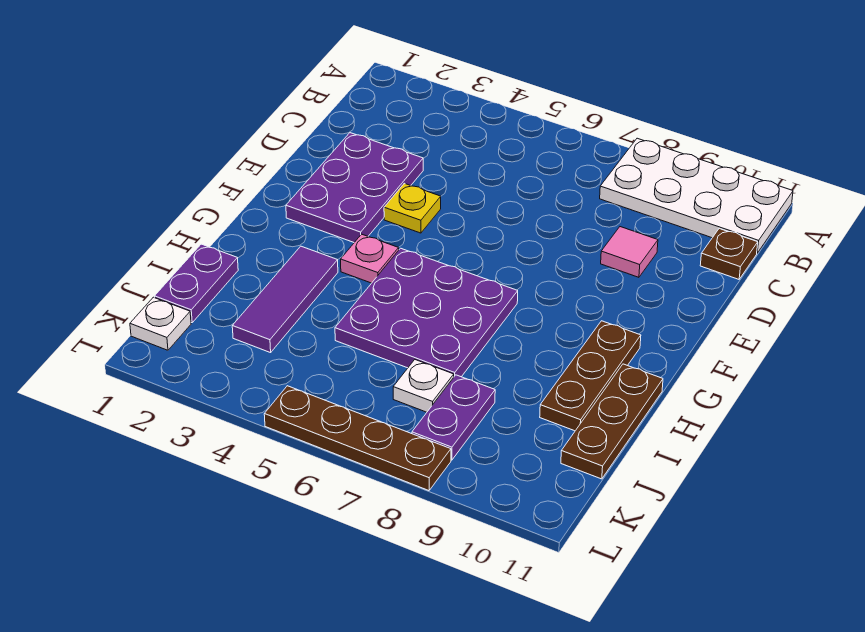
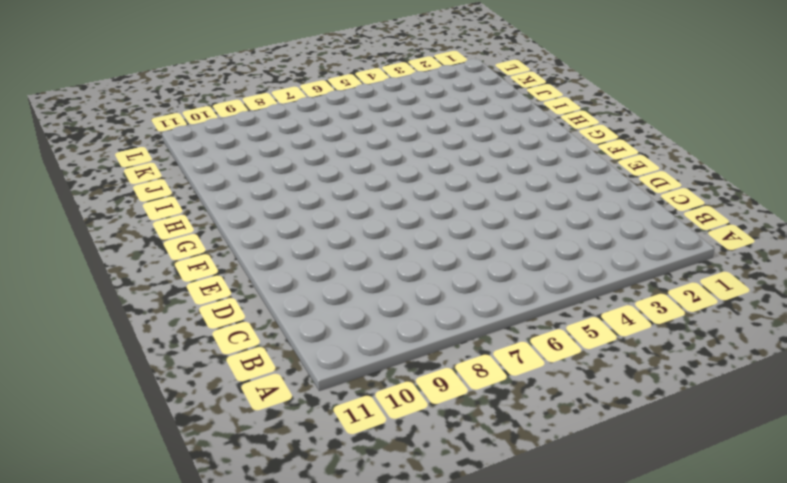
none -> white plate A8:B11 level 1
none -> brown plate C11 level 1
none -> purple plate D2:F3 level 1

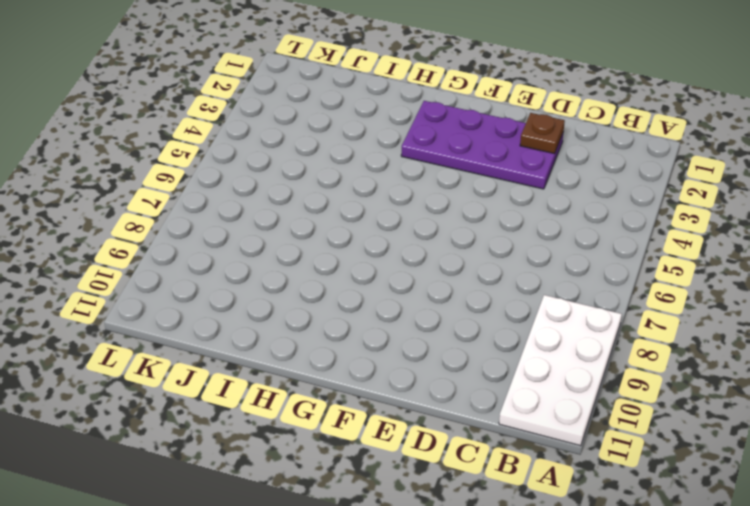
purple plate D2:G3 level 1 -> purple plate D2:F3 level 1
brown plate D2 level 2 -> brown plate C11 level 1
none -> pink tile D9 level 1
none -> yellow plate E4 level 1
none -> pink plate G4 level 1

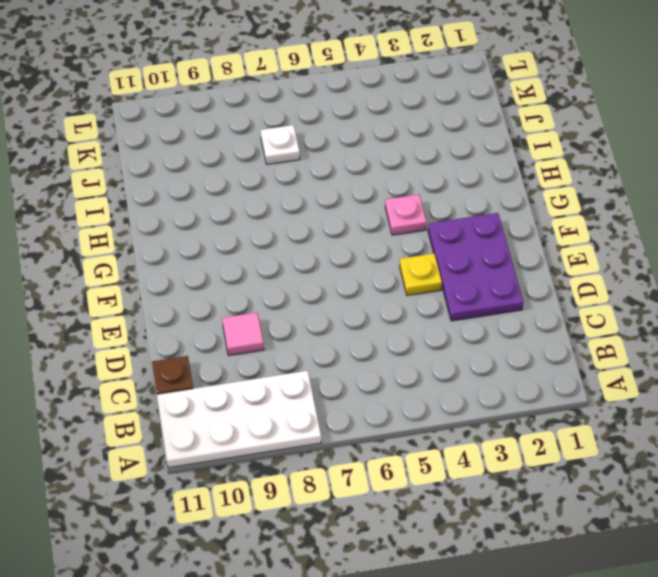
none -> purple plate G5:I7 level 1
none -> brown plate G10:I10 level 1
none -> purple tile H3:J3 level 1

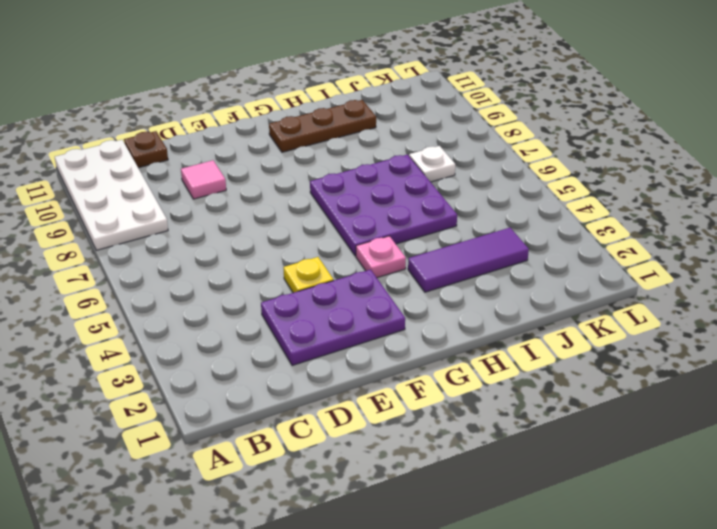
none -> brown plate H11:J11 level 1
none -> purple plate I1:J1 level 1
none -> purple plate J8:K8 level 1

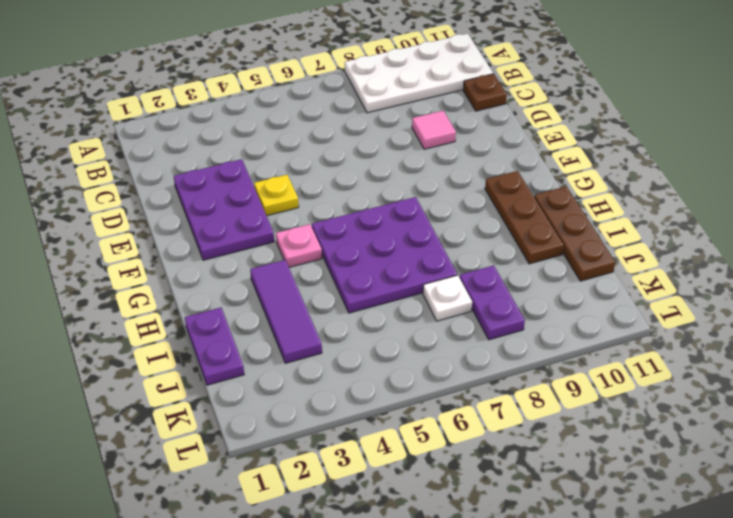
none -> white plate K1 level 1
none -> brown plate L5:L8 level 1

